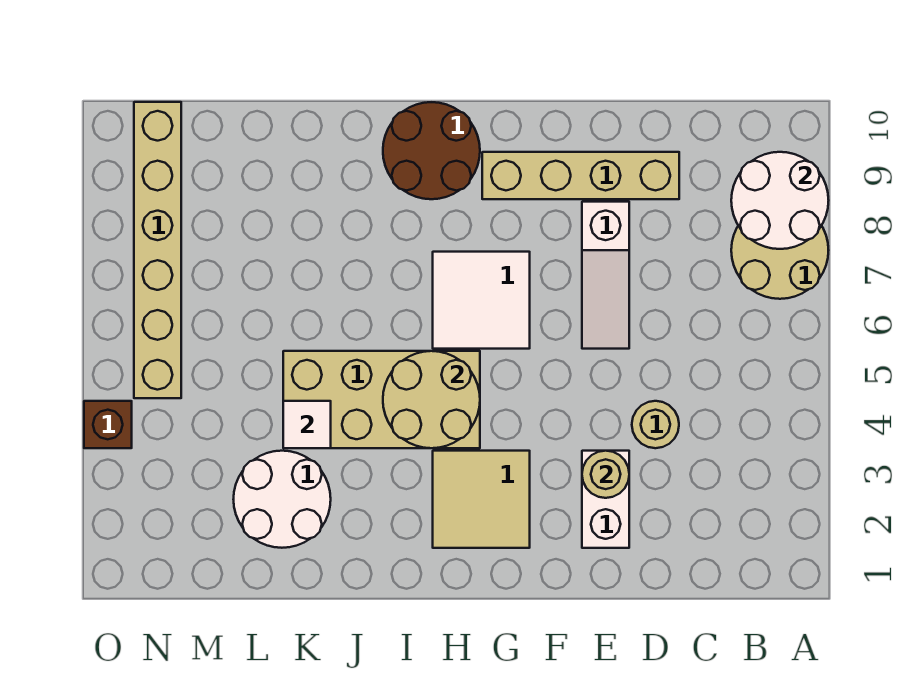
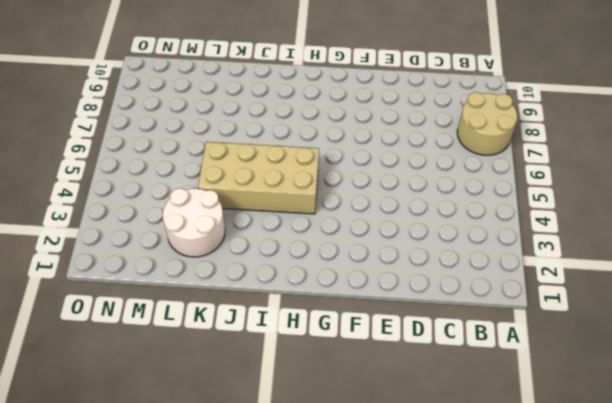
none -> tan round brick D4 level 1
none -> tan brick D9:G9 level 1
none -> white brick E2:E3 level 1

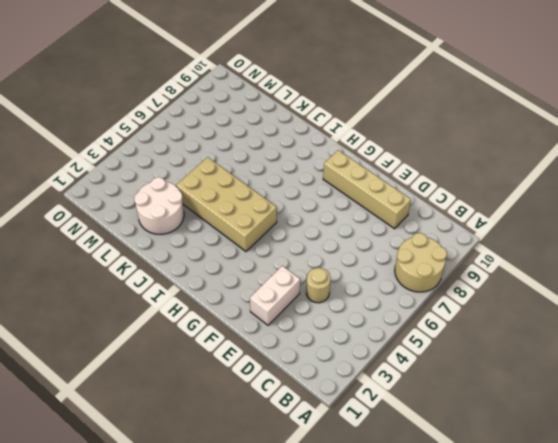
none -> white slope E6:E8 level 1 top 8
none -> tan tile G2:H3 level 1
none -> white tile G6:H7 level 1

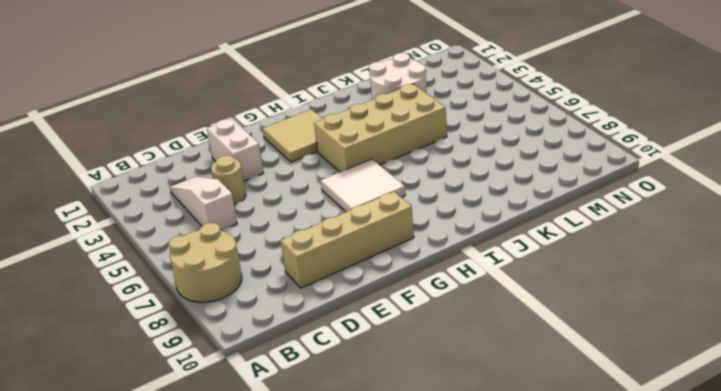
white slope C3:C5 level 1 top 5 -> white slope E6:E8 level 1 top 8
none -> brown round brick H9:I10 level 1
none -> tan brick N5:N10 level 1
none -> brown brick O4 level 1

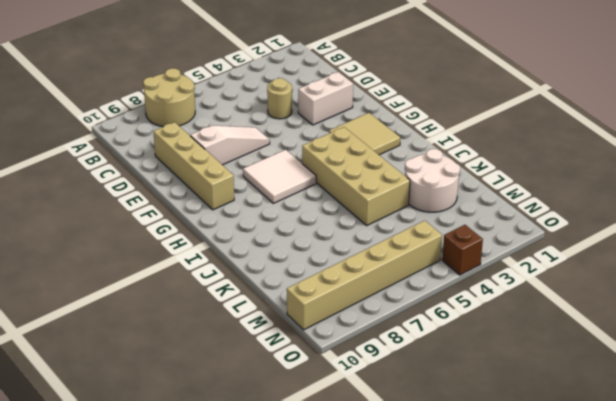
none -> brown round brick H9:I10 level 1
none -> white round brick A8:B9 level 2
none -> tan round brick E3 level 2

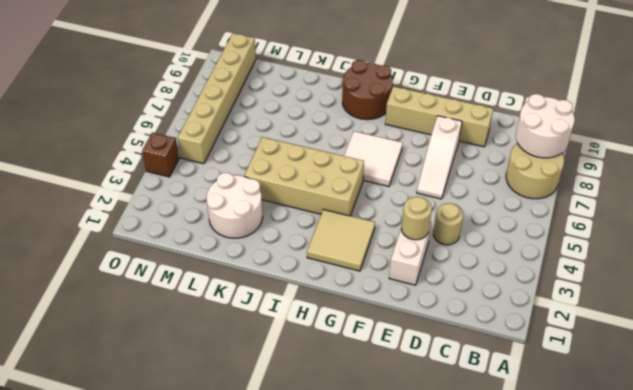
none -> tan round brick H4:I5 level 2
none -> white tile K4 level 2

